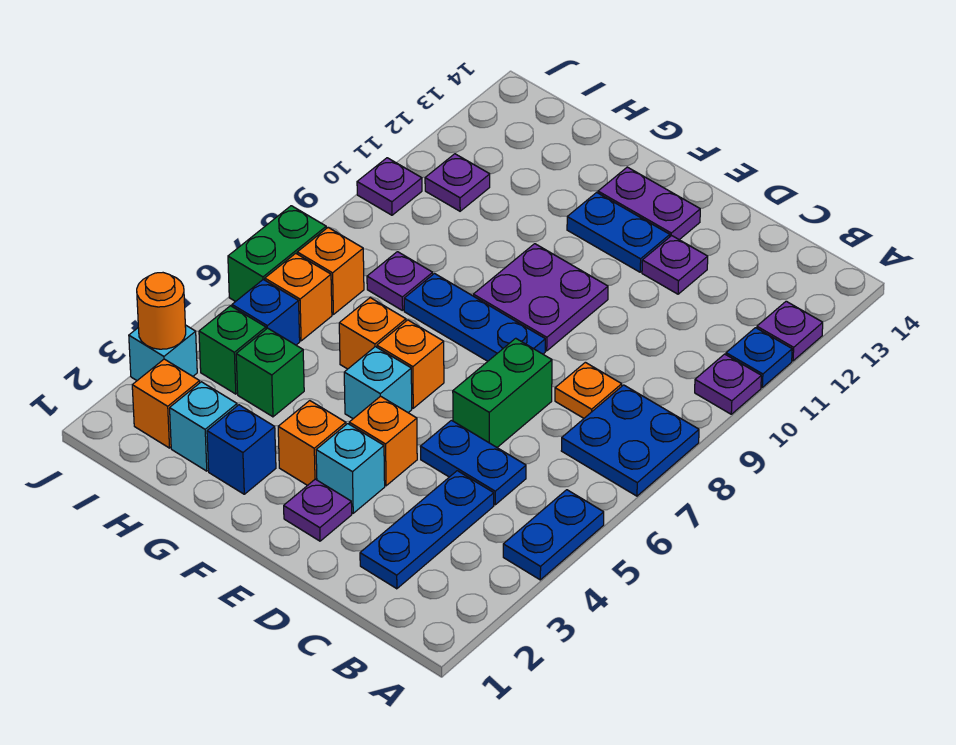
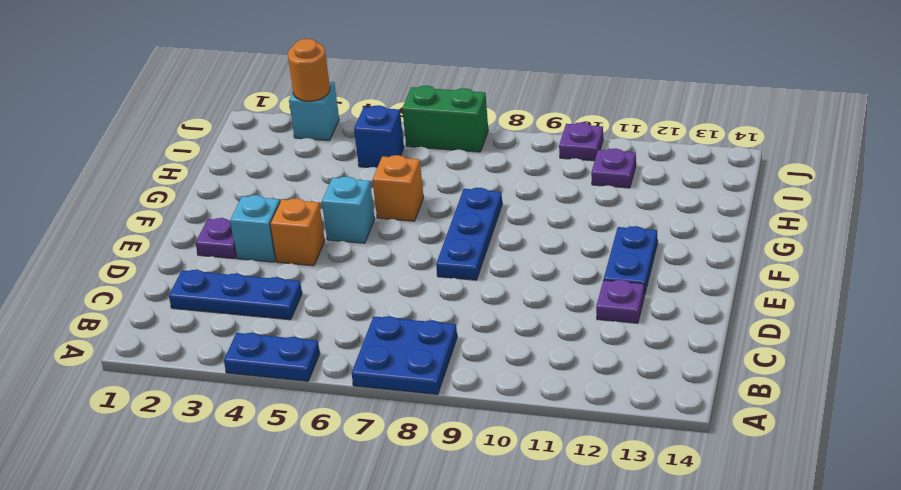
none -> purple plate A10 level 1
none -> blue plate A11 level 1
none -> purple plate A12 level 1
none -> blue plate C5:D5 level 1

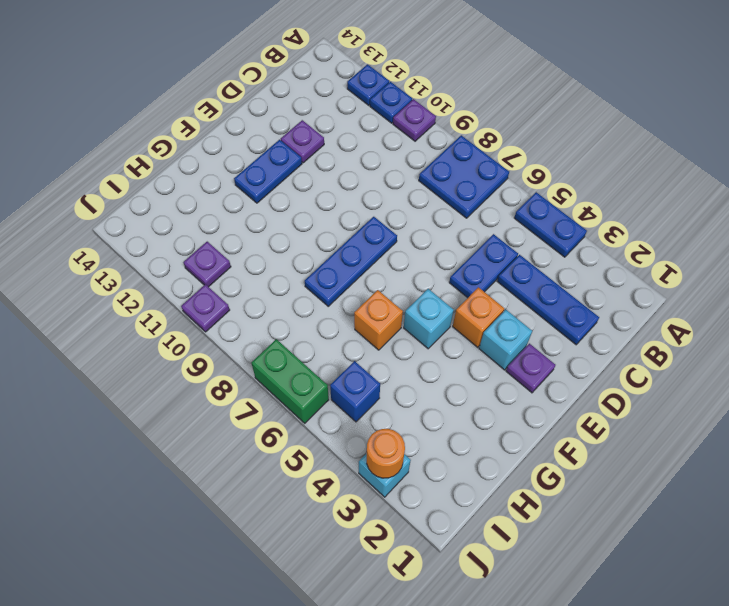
blue plate A12 level 1 -> purple plate A12 level 1
none -> orange plate C8 level 1
none -> green brick D6:D7 level 1
none -> purple plate E9:F10 level 1
none -> purple plate E13:F13 level 1

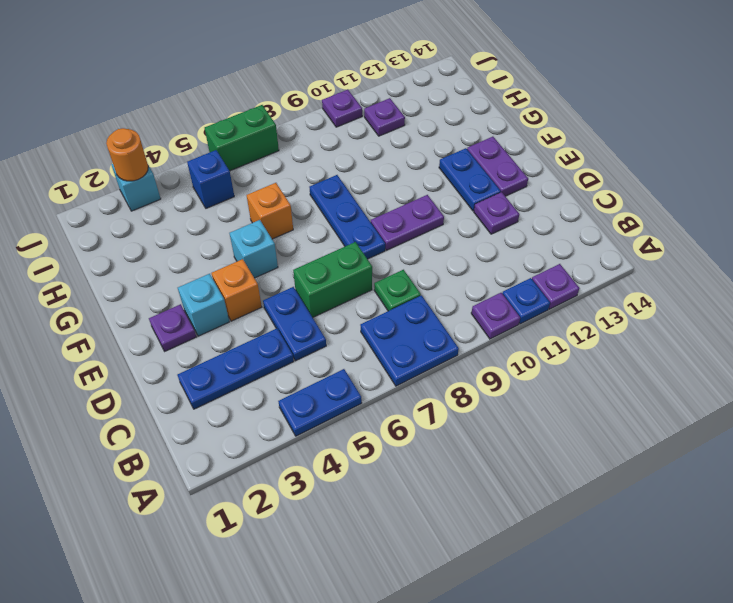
green plate C8 level 1 -> orange plate C8 level 1
purple plate E9:E10 level 1 -> purple plate E9:F10 level 1
none -> orange brick F3 level 1
none -> orange brick F6 level 1
none -> blue brick G2 level 1
none -> cyan brick H2 level 1

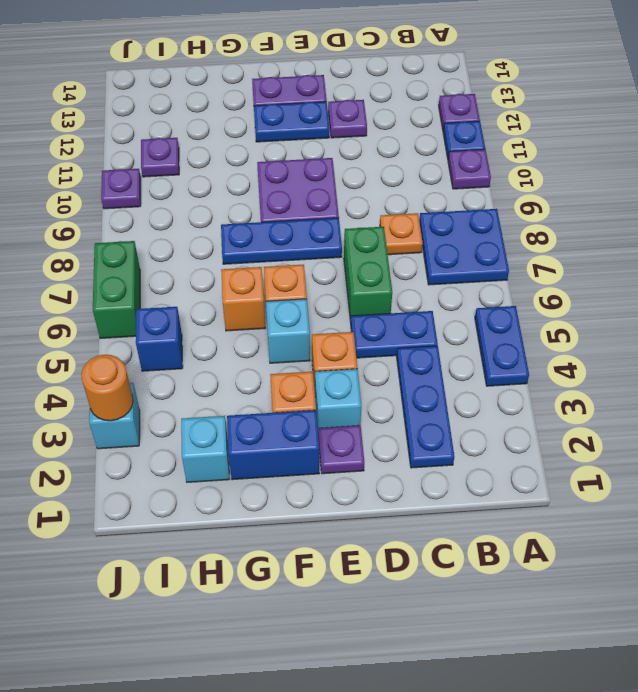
blue brick F2:G2 level 1 -> blue brick G2 level 1
none -> green brick H4 level 1
none -> purple plate H8 level 1
none -> orange brick I2 level 1
none -> green brick I4 level 1

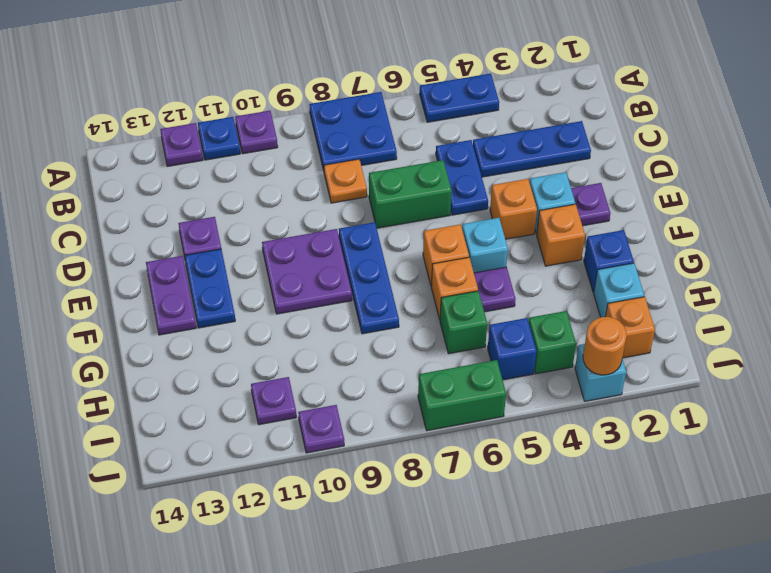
purple plate G5 level 1 -> purple plate H8 level 1
green brick H6 level 1 -> green brick H4 level 1
none -> orange brick I6 level 1
none -> orange brick I7 level 1

